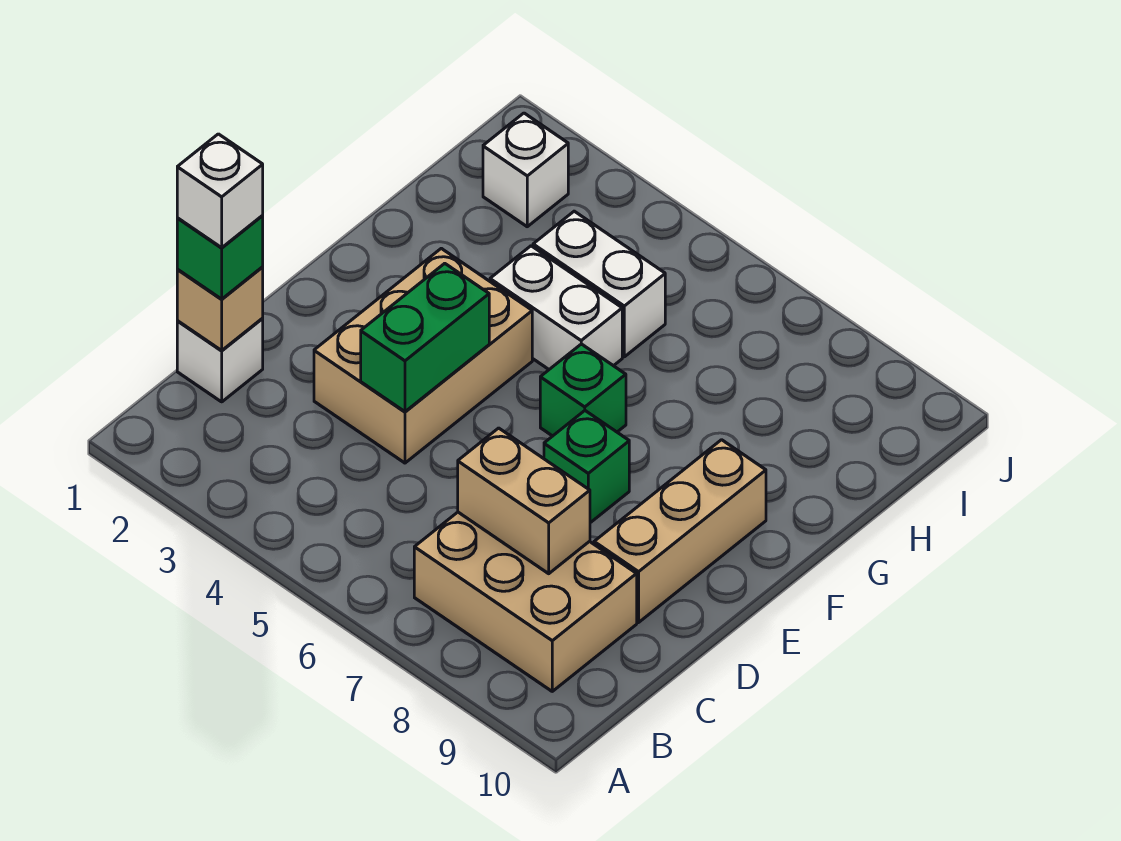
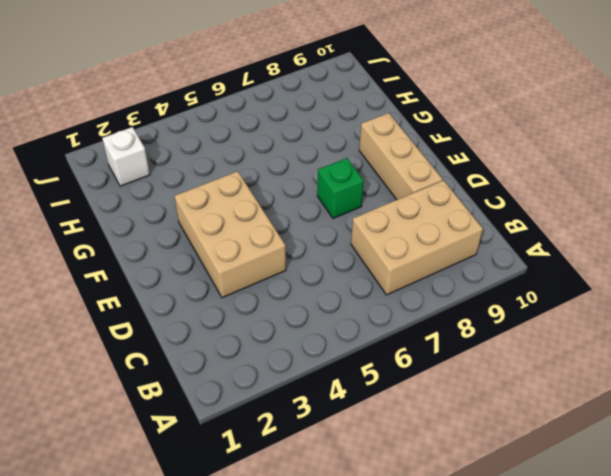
none -> white brick C1 level 1
none -> green brick F6 level 1
none -> white brick G4:G5 level 1

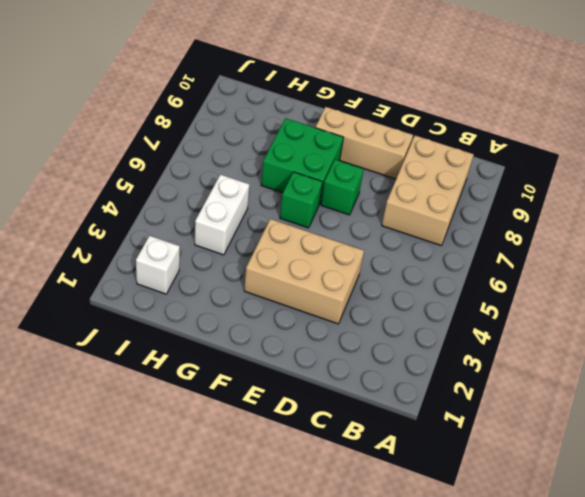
green brick F7:G8 level 1 -> none
none -> white brick C1 level 1
none -> white brick G4:G5 level 1
none -> tan brick C1 level 2

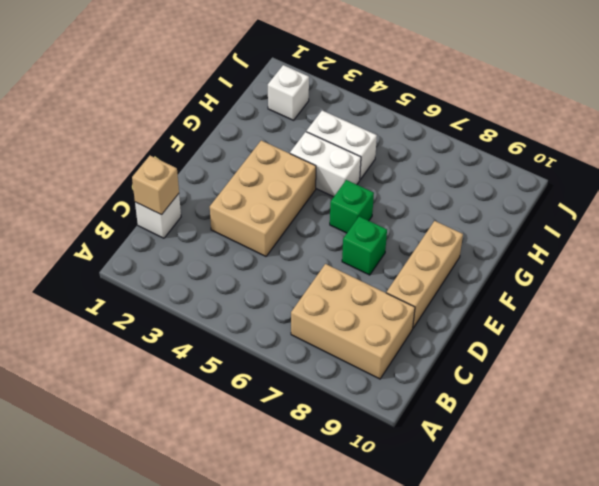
none -> tan brick C7:C8 level 2
none -> green brick D4:E4 level 2
none -> green brick C1 level 3

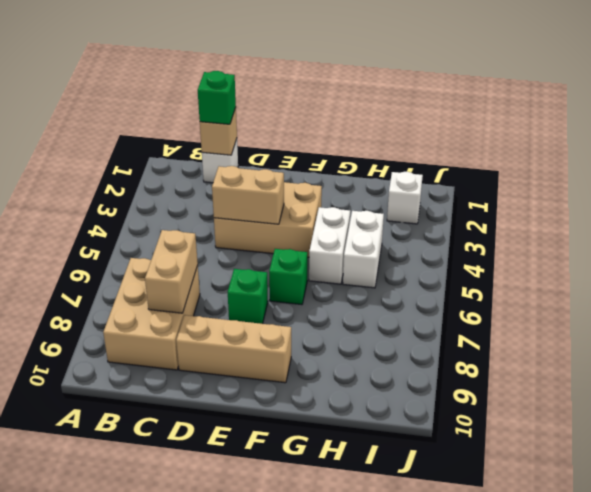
tan brick D4:E4 level 2 -> green brick D4:E4 level 2
none -> white brick C1 level 4

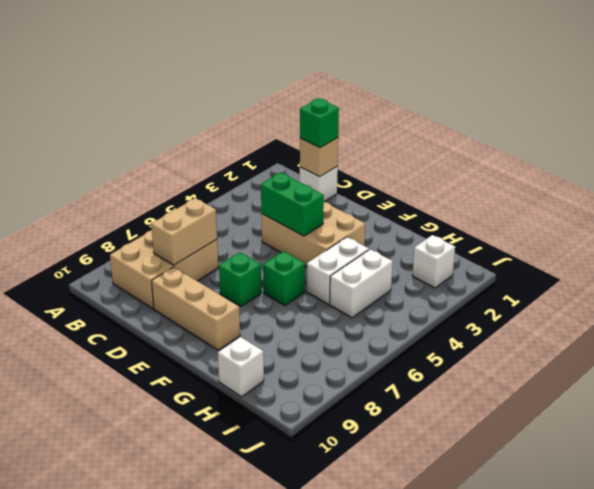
white brick H10 level 1 -> white brick C1 level 4

